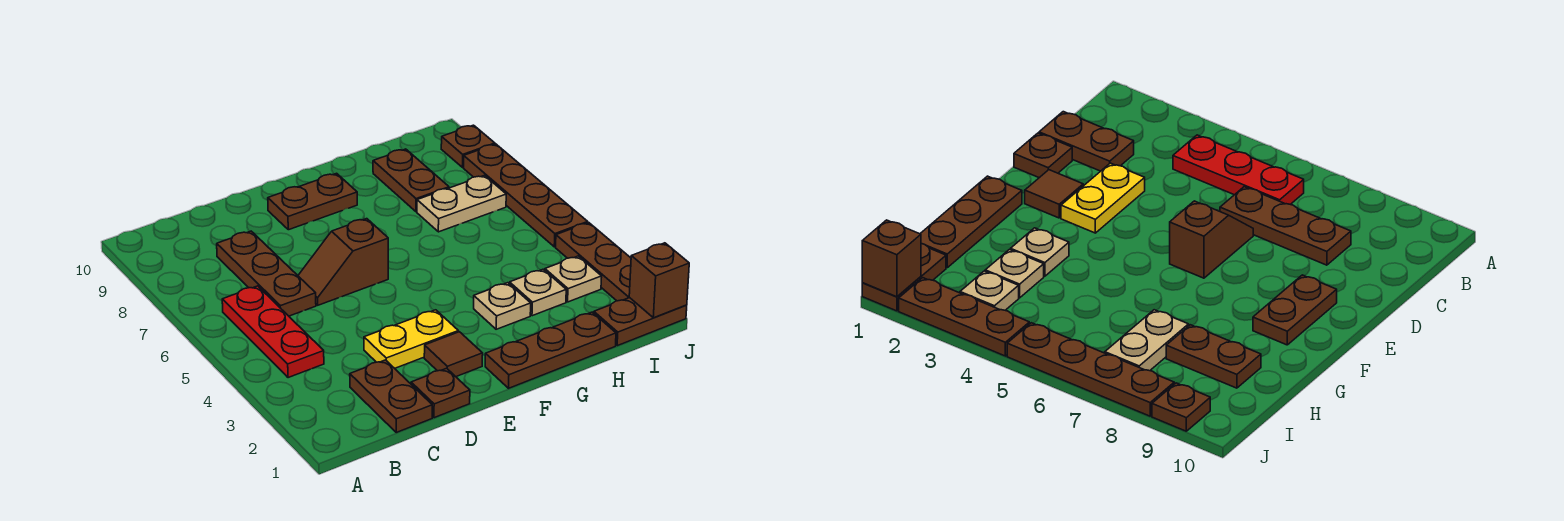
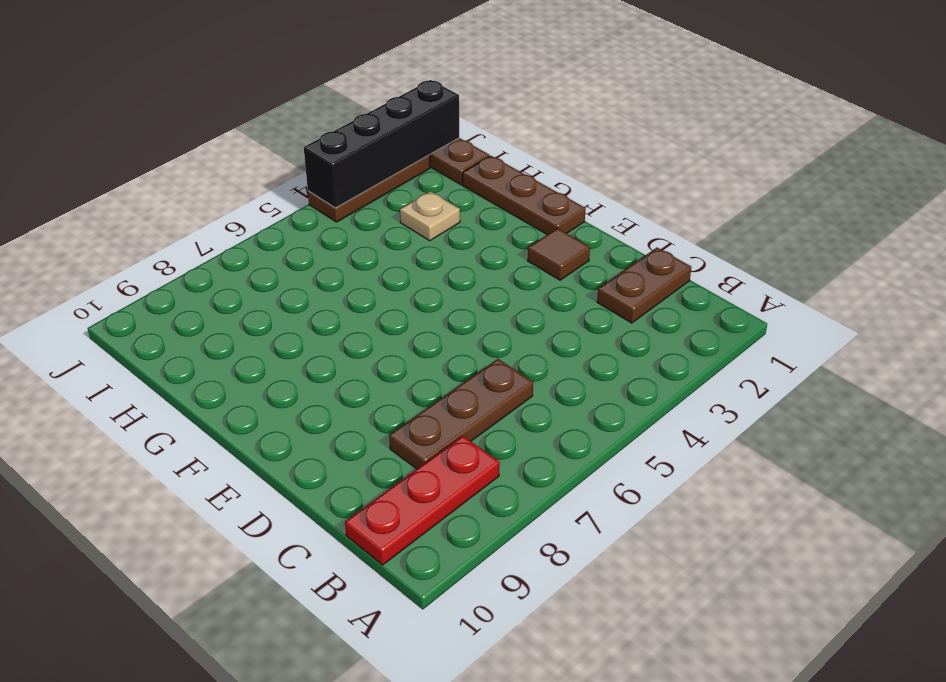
red plate B8:B10 level 1 -> red plate B4:B6 level 1
black brick J1:J4 level 2 -> brown brick J1 level 2
none -> brown plate D1 level 1
none -> yellow plate D3:E3 level 1
none -> brown slope D6:E6 level 1 top E

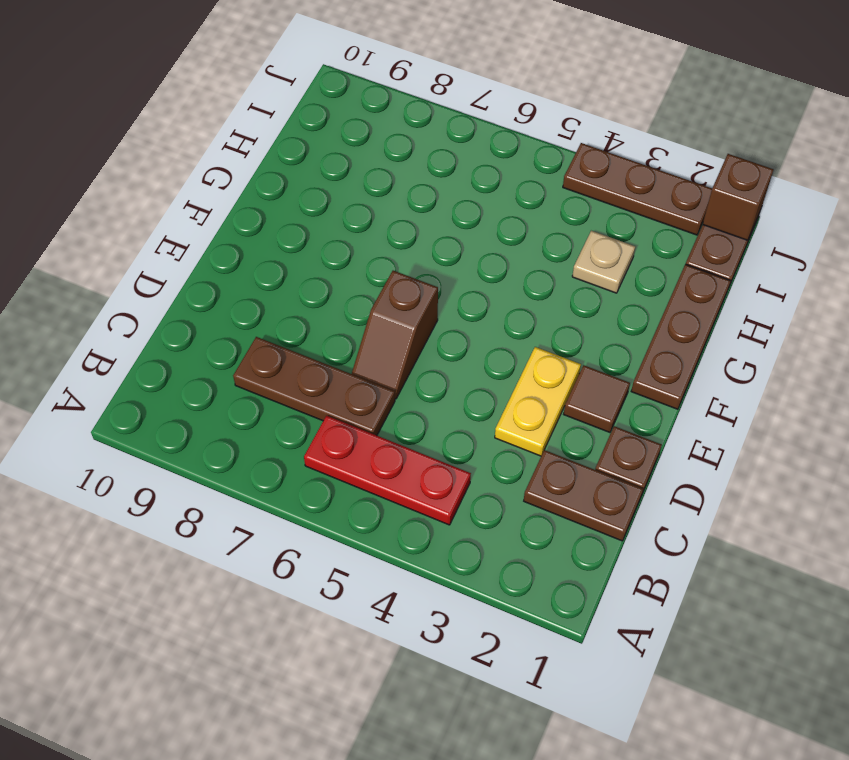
none -> brown plate E9:F9 level 1
none -> tan plate G3 level 1
none -> tan plate H7:I7 level 1

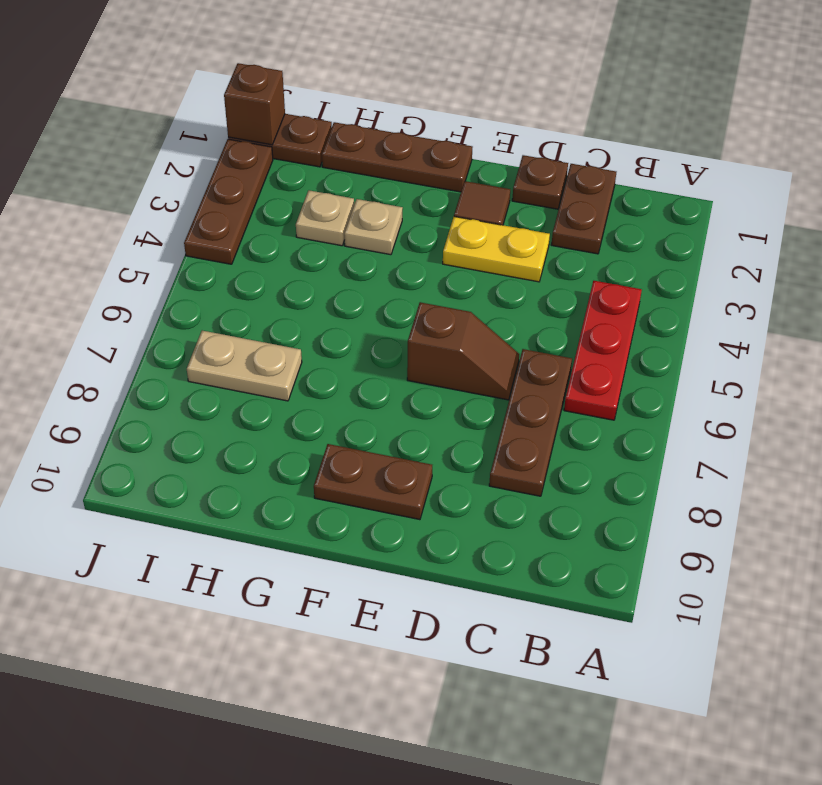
none -> brown plate H8:H9 level 1
none -> tan plate I3 level 1
none -> brown plate J5:J8 level 1

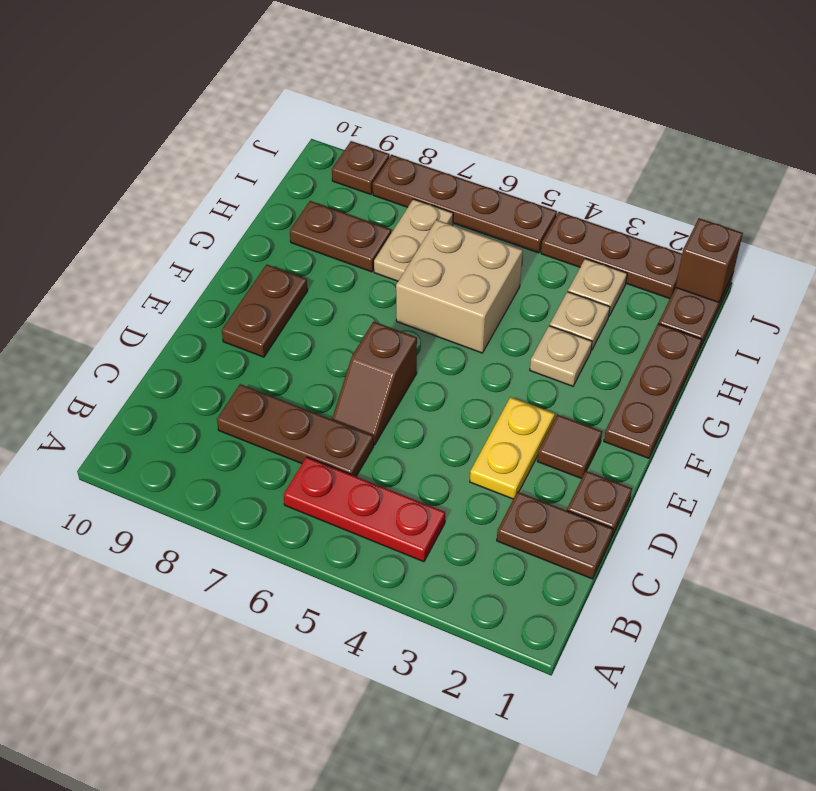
tan brick G5:H6 level 1 -> none

